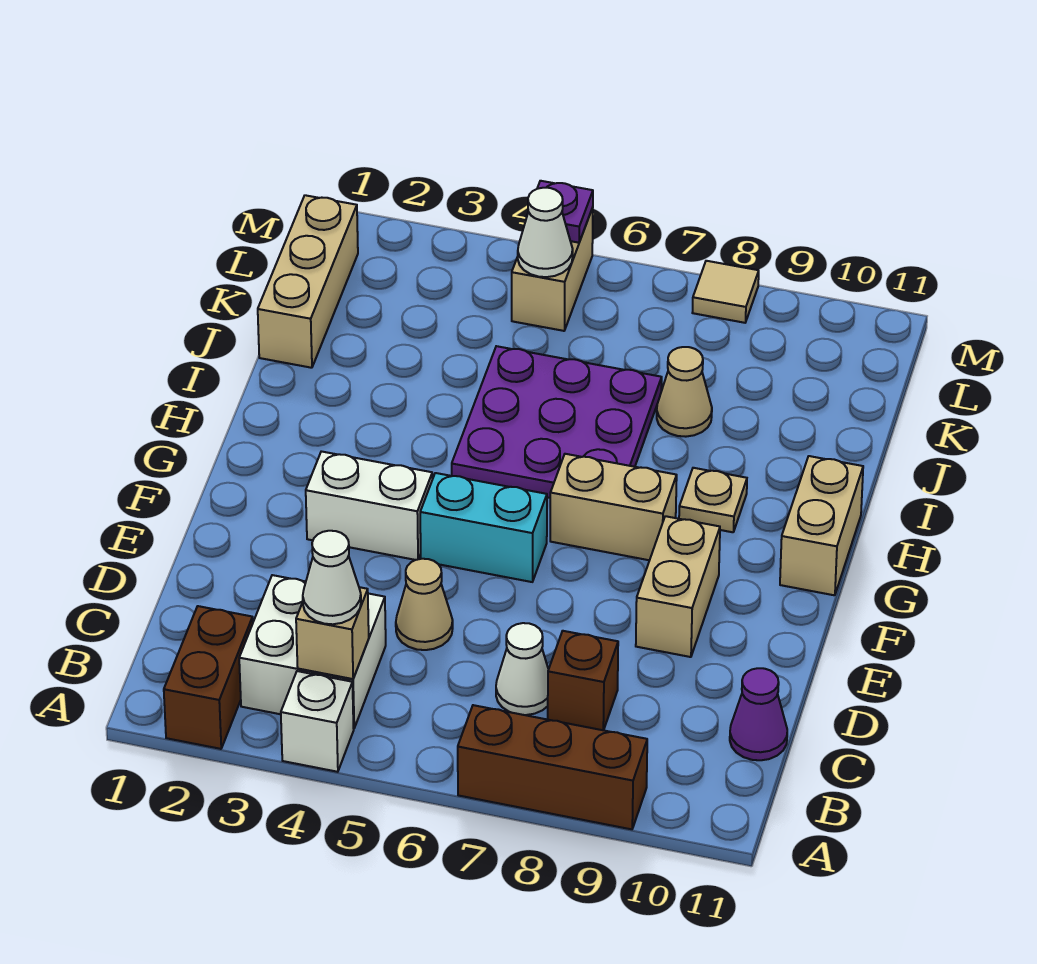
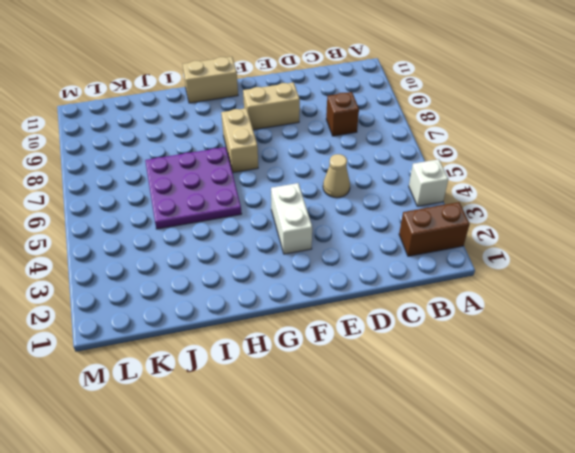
none -> brown brick A7:A9 level 1
none -> white brick B3:C4 level 1
none -> white cone C7 level 1

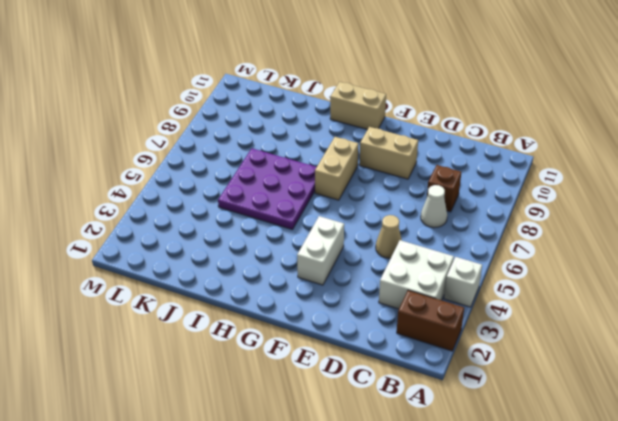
none -> brown brick A7:A9 level 1
none -> purple cone C11 level 1
none -> cyan brick F5:F6 level 1

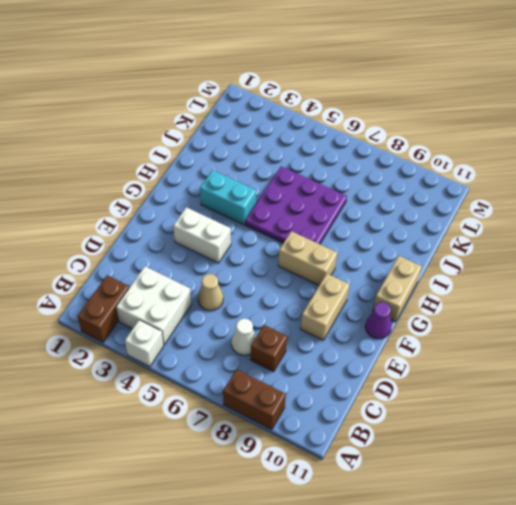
brown brick A8:A9 level 1 -> brown brick A7:A9 level 1
purple cone F11 level 1 -> purple cone C11 level 1
cyan brick H3:H4 level 1 -> cyan brick F5:F6 level 1
none -> tan plate H9 level 1
none -> tan brick J1:L1 level 1
none -> tan cone J8 level 1

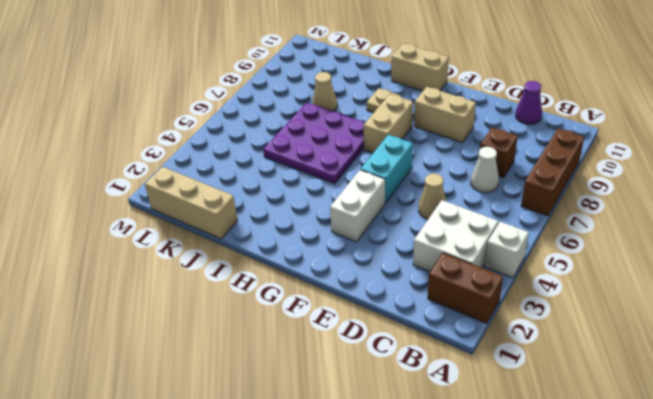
none -> tan brick L5:M5 level 1
none -> tan tile M8 level 1
none -> tan brick B4 level 2

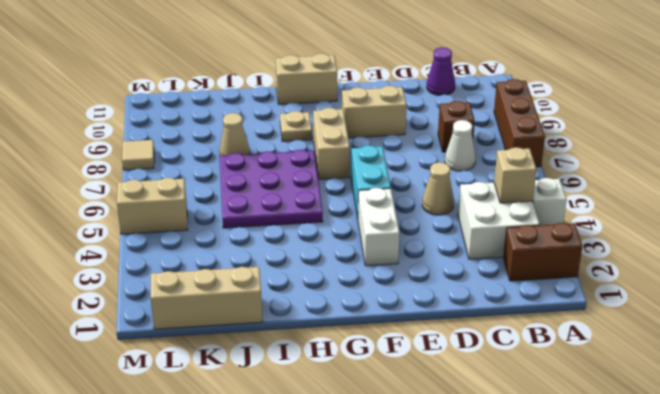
none -> white cone L5 level 2
none -> purple plate M5 level 2
none -> white cone B4 level 3

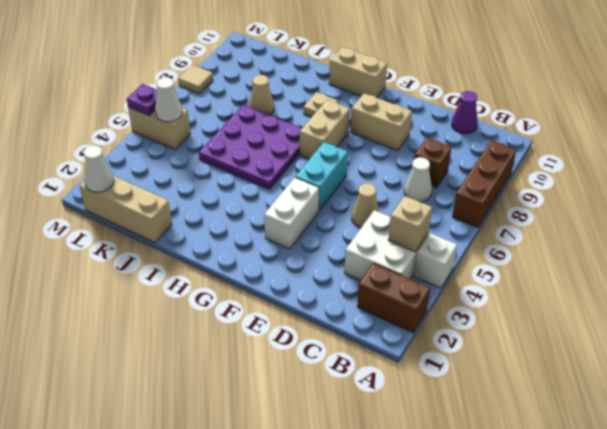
white cone L1 level 2 -> white cone B4 level 3

